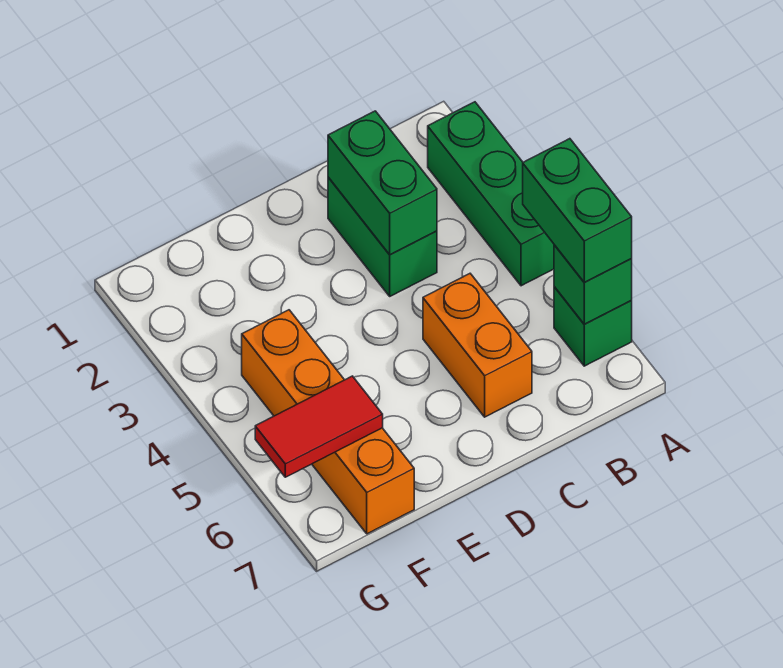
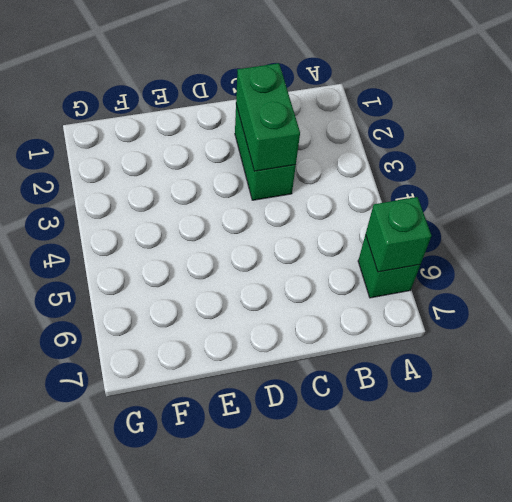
none -> green brick A2:A4 level 1
none -> orange brick C5:C6 level 1

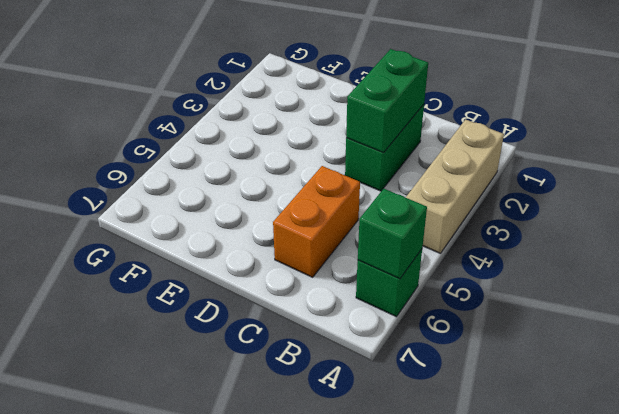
tan brick A2:A4 level 1 -> green brick A2:A4 level 1
none -> orange brick F4:F7 level 1
none -> red tile F6:G6 level 2

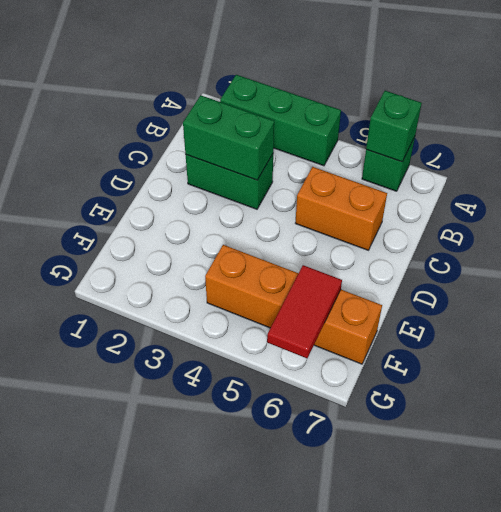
none -> green brick A5:A6 level 3

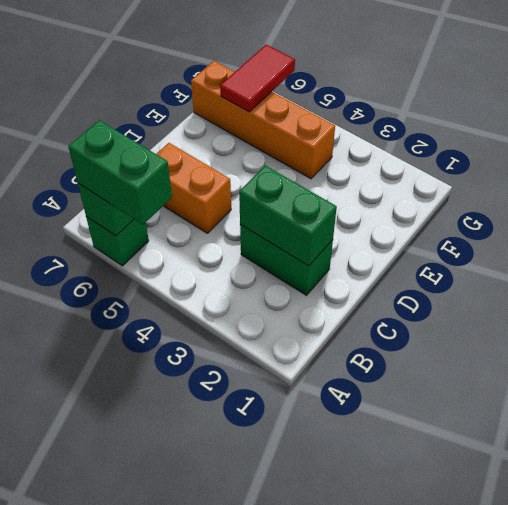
none -> green brick A2:A4 level 1

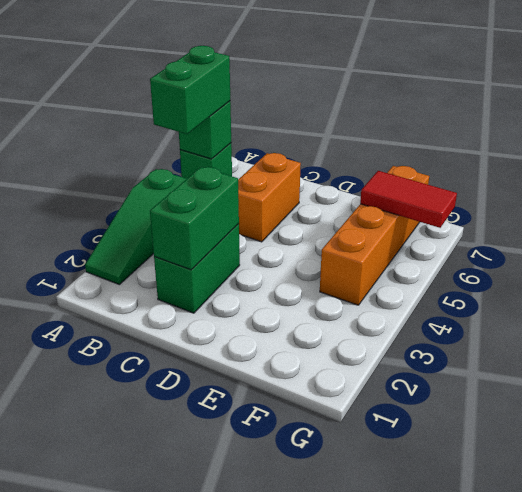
green slope A2:A4 level 1 top 4 -> green brick A2:A4 level 1

